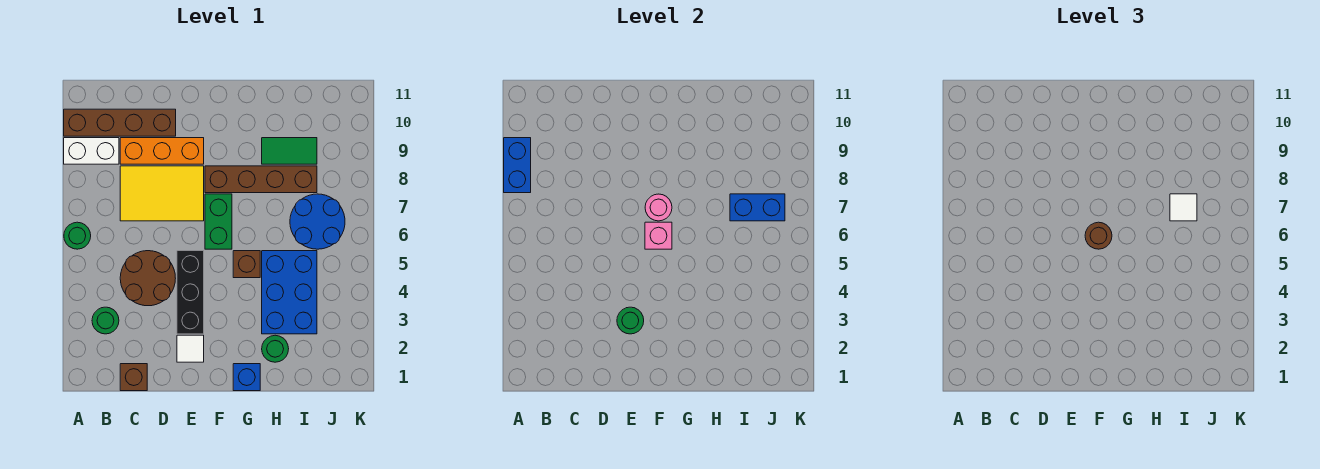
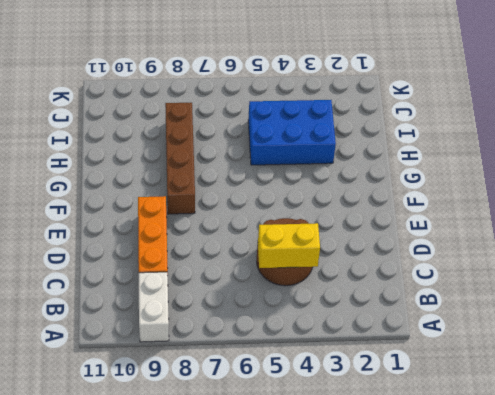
yellow brick C4:C5 level 2 -> none
none -> green round brick A6 level 1
none -> brown brick A10:D10 level 1
none -> green round brick B3 level 1

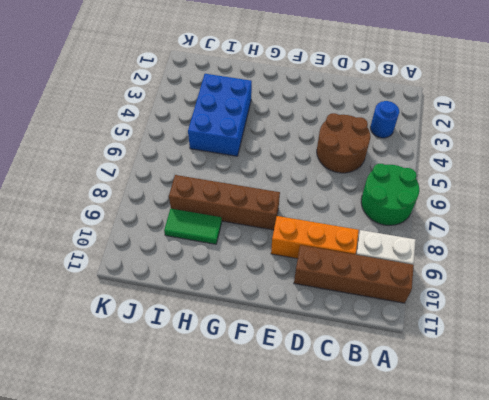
green round brick A6:B7 level 1 -> green round brick A6 level 1
blue round brick B3 level 1 -> green round brick B3 level 1
none -> brown brick C1 level 1
none -> yellow tile C7:E8 level 1
none -> white tile E2 level 1

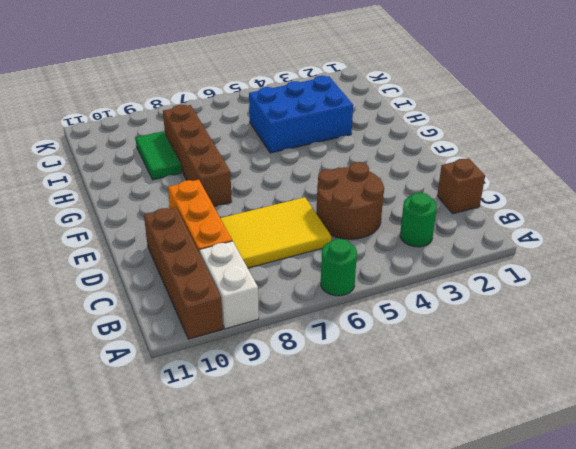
yellow tile C6:D8 level 1 -> yellow tile C7:E8 level 1
none -> white tile E2 level 1
none -> black brick E3:E5 level 1
none -> green brick F6:F7 level 1

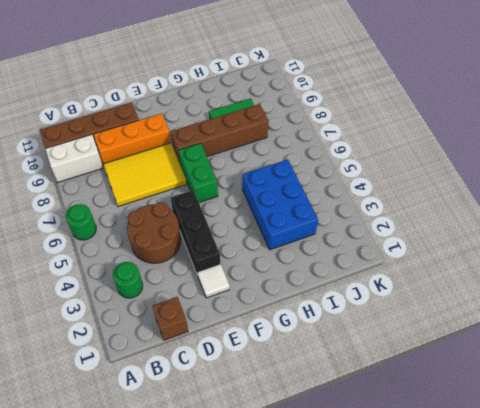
none -> blue brick G1 level 1
none -> brown brick G5 level 1
none -> green round brick H2 level 1

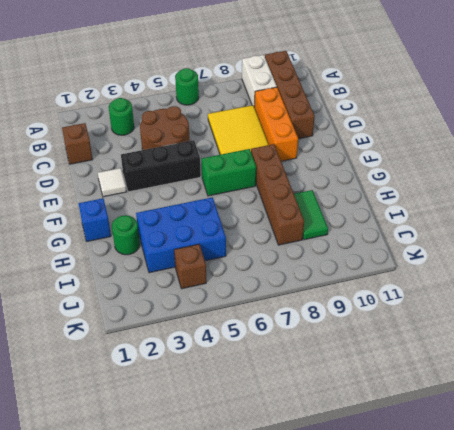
brown brick J4 level 1 -> brown brick G5 level 1
none -> blue round brick I6:J7 level 1
none -> blue brick A8:A9 level 2
none -> green round brick E3 level 2

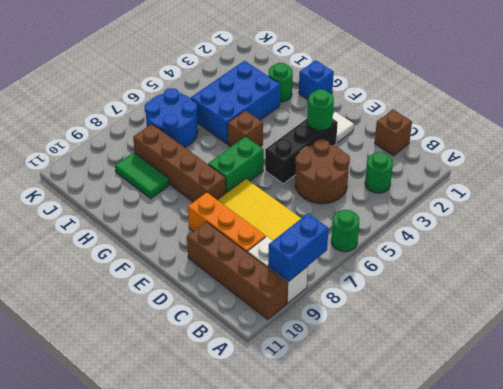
none -> pink brick F6 level 2
none -> pink round brick F7 level 2
none -> blue brick I7:J7 level 2

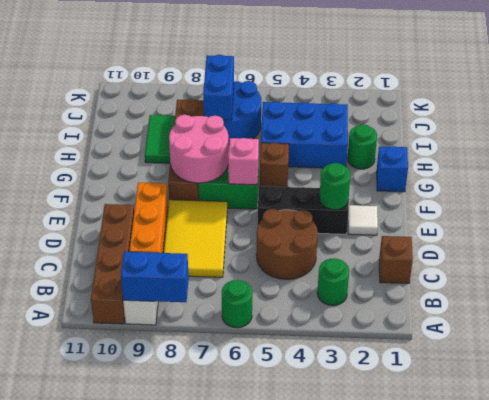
pink round brick F7:G8 level 2 -> pink round brick F7 level 2
none -> brown round brick F6 level 3
none -> white tile I7 level 3

